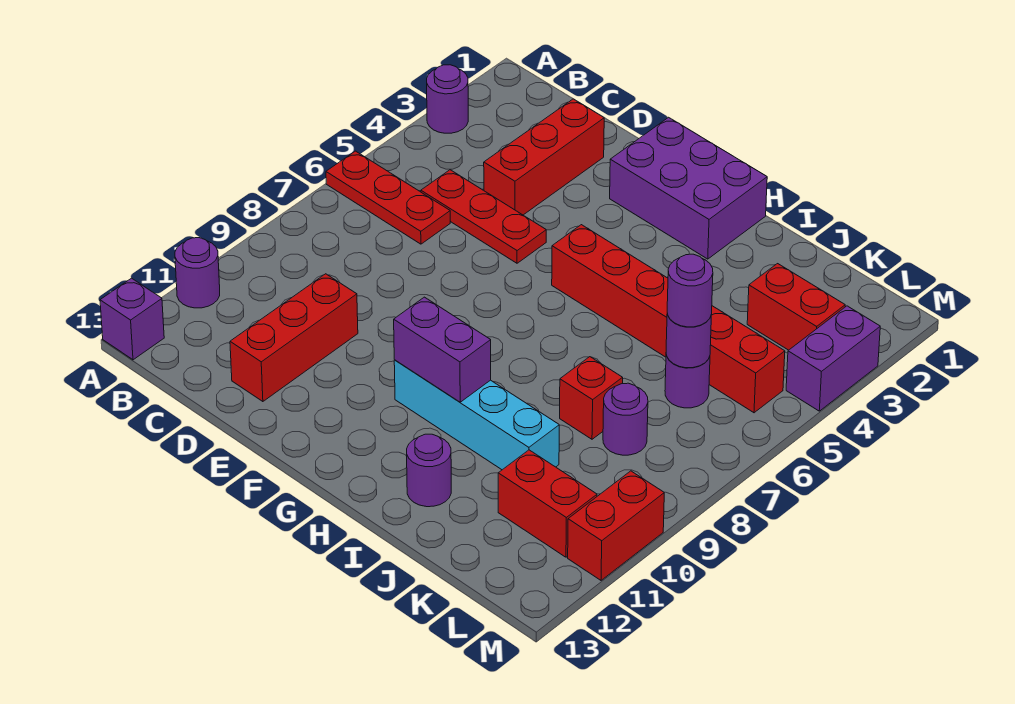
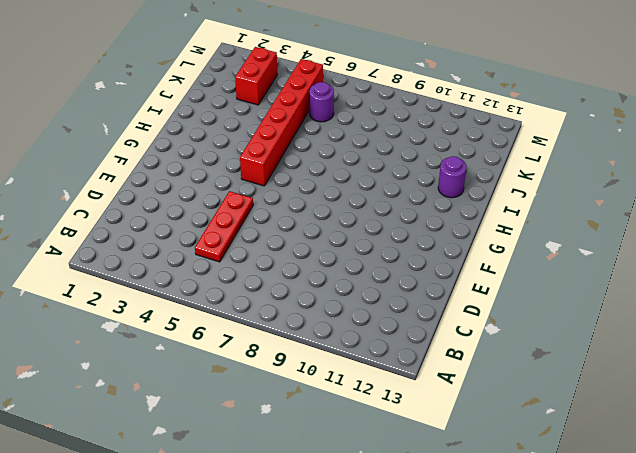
none -> purple round brick A3 level 1
none -> red plate A6:C6 level 1
none -> purple round brick A11 level 1

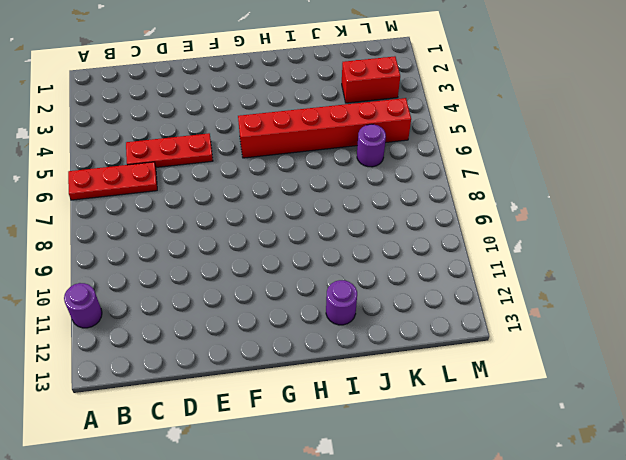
none -> purple round brick A3 level 1
none -> purple brick A13 level 1
none -> red brick D2:D4 level 1

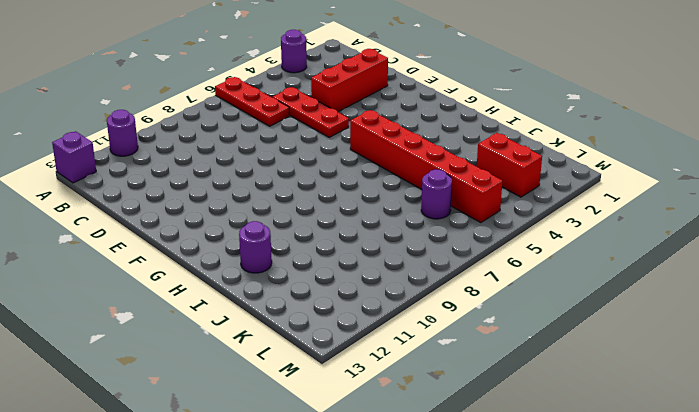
none -> red brick D10:D12 level 1
none -> purple brick F1:H2 level 1
none -> cyan brick G10:J10 level 1

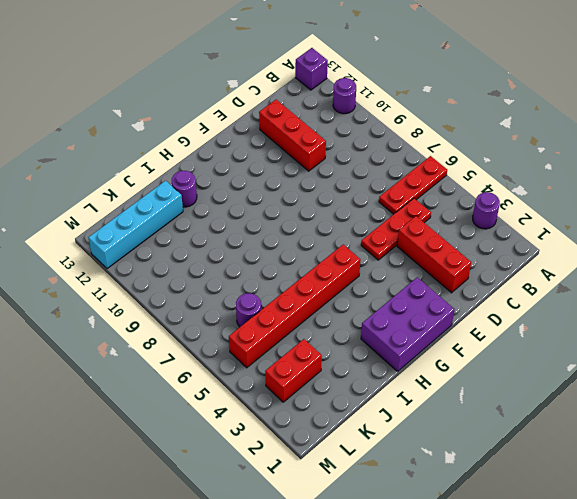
cyan brick J12:M12 level 1 -> cyan brick G10:J10 level 1
none -> red brick J8 level 1
none -> purple round brick K8 level 1
none -> red brick K11:L11 level 1

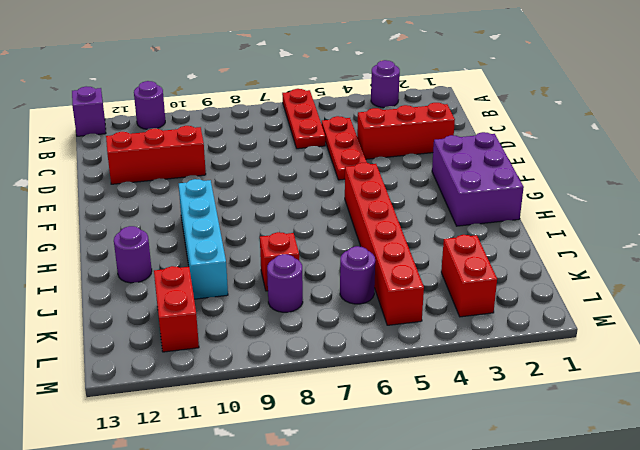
none -> purple brick M3:M4 level 1
none -> red brick M10:M11 level 1
none -> purple brick G10:H10 level 2

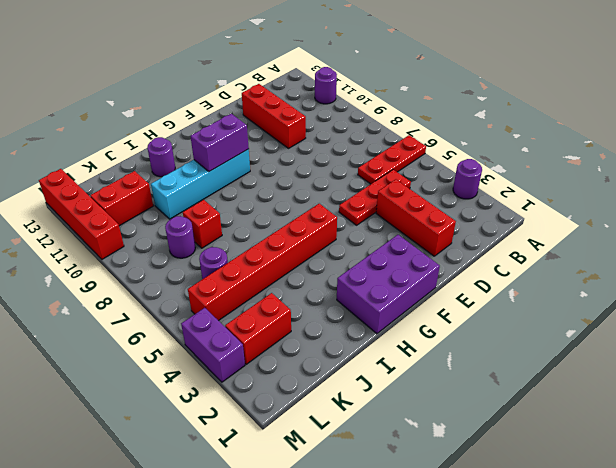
red brick M10:M13 level 1 -> red brick M10:M11 level 1
none -> purple brick A13 level 1
none -> purple round brick K6 level 2
none -> purple round brick K6 level 3

